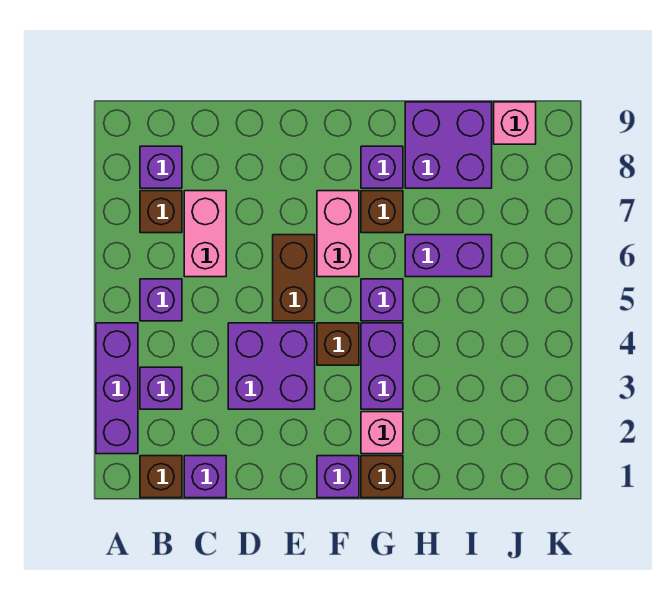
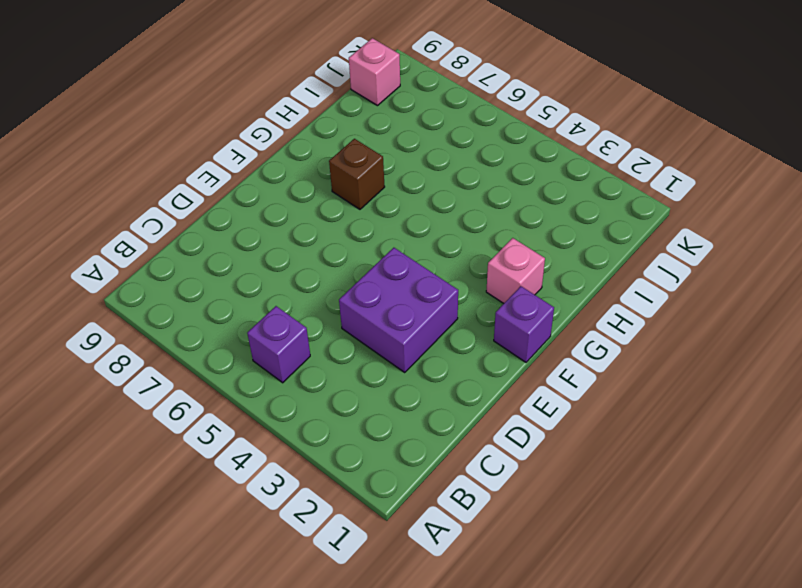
none -> purple brick A2:A4 level 1
none -> brown brick B1 level 1
none -> purple brick B3 level 1

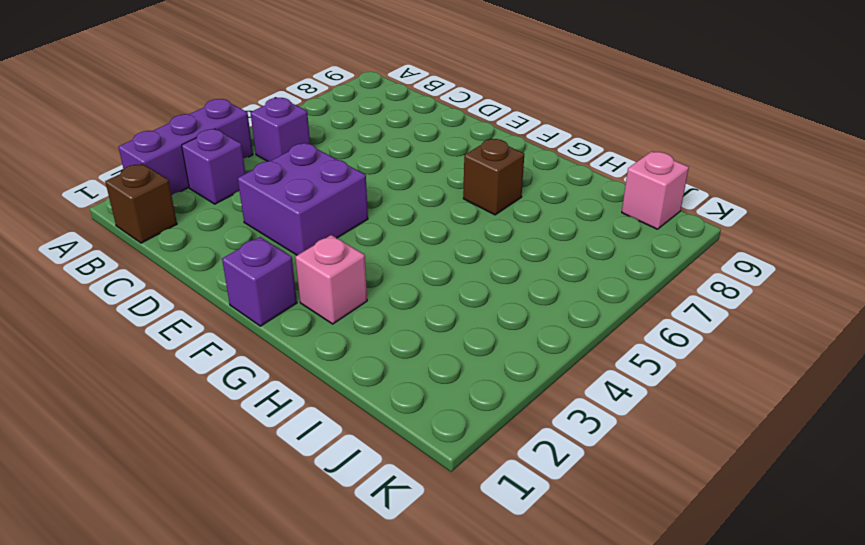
none -> brown brick B7 level 1
none -> purple brick B8 level 1
none -> purple brick C1 level 1

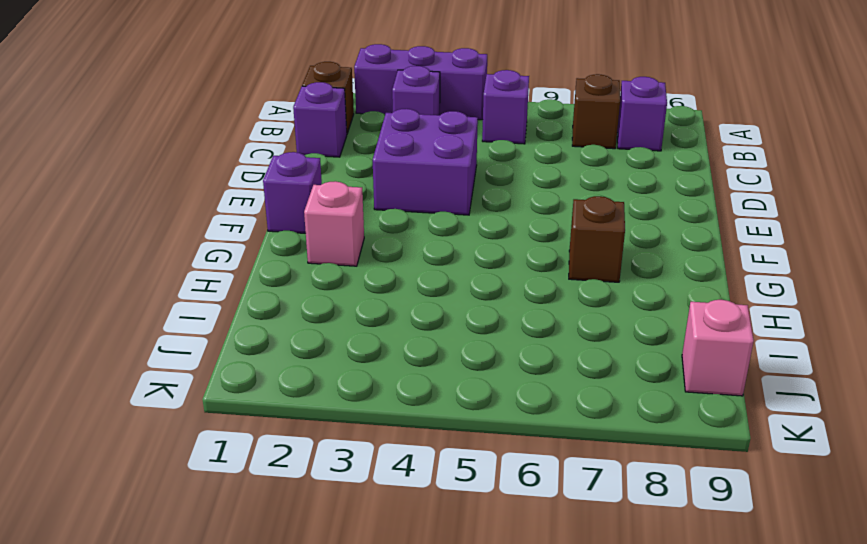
none -> pink brick C6:C7 level 1
none -> brown brick E5:E6 level 1
none -> brown brick F4 level 1

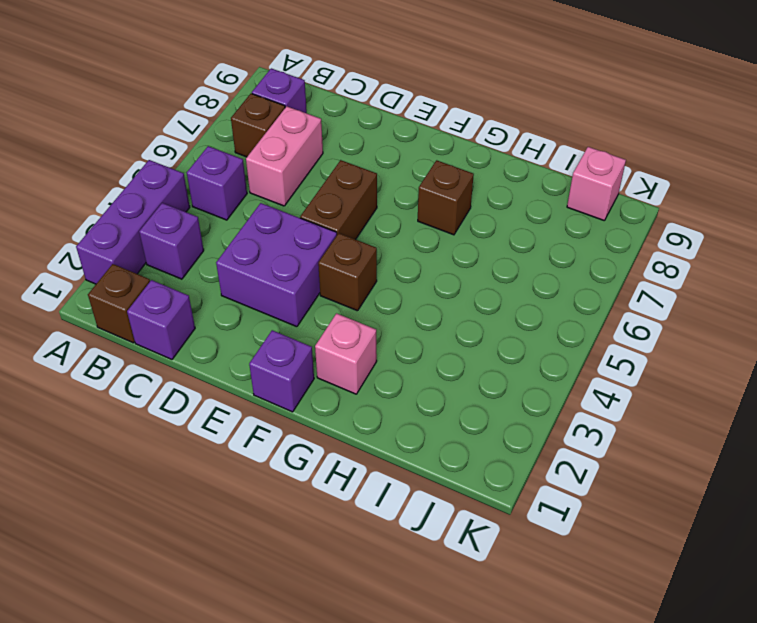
none -> pink brick F6:F7 level 1
none -> brown brick G1 level 1
none -> purple brick G3:G4 level 1

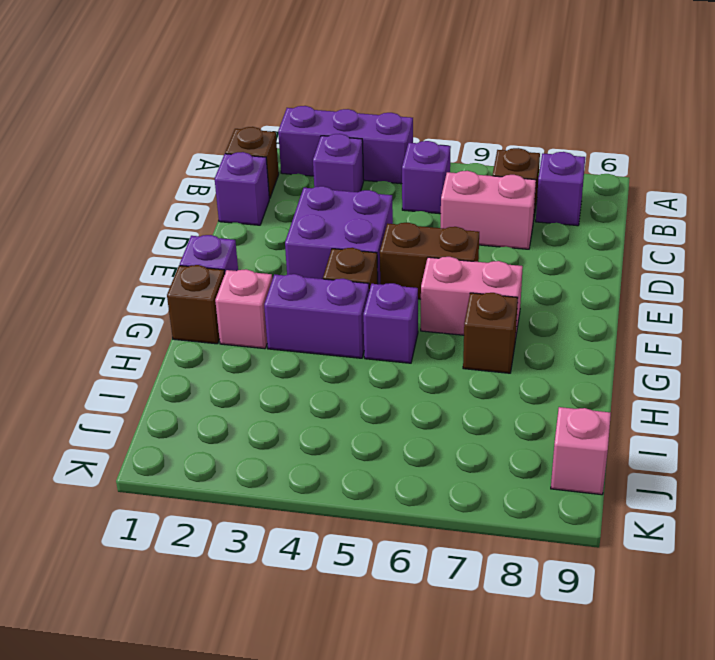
none -> purple brick G8 level 1
none -> purple brick H6:I6 level 1
none -> purple brick H8:I9 level 1

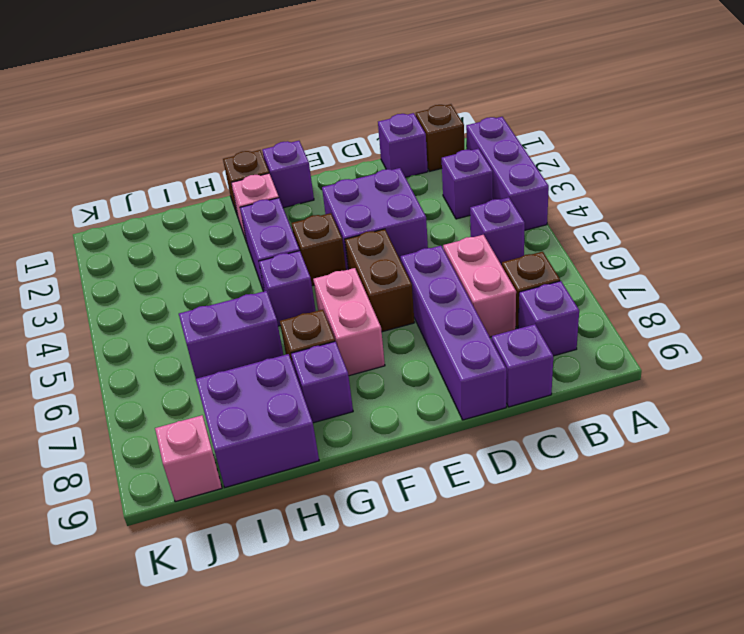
purple brick C9 level 1 -> none
purple brick D6:D9 level 1 -> none

